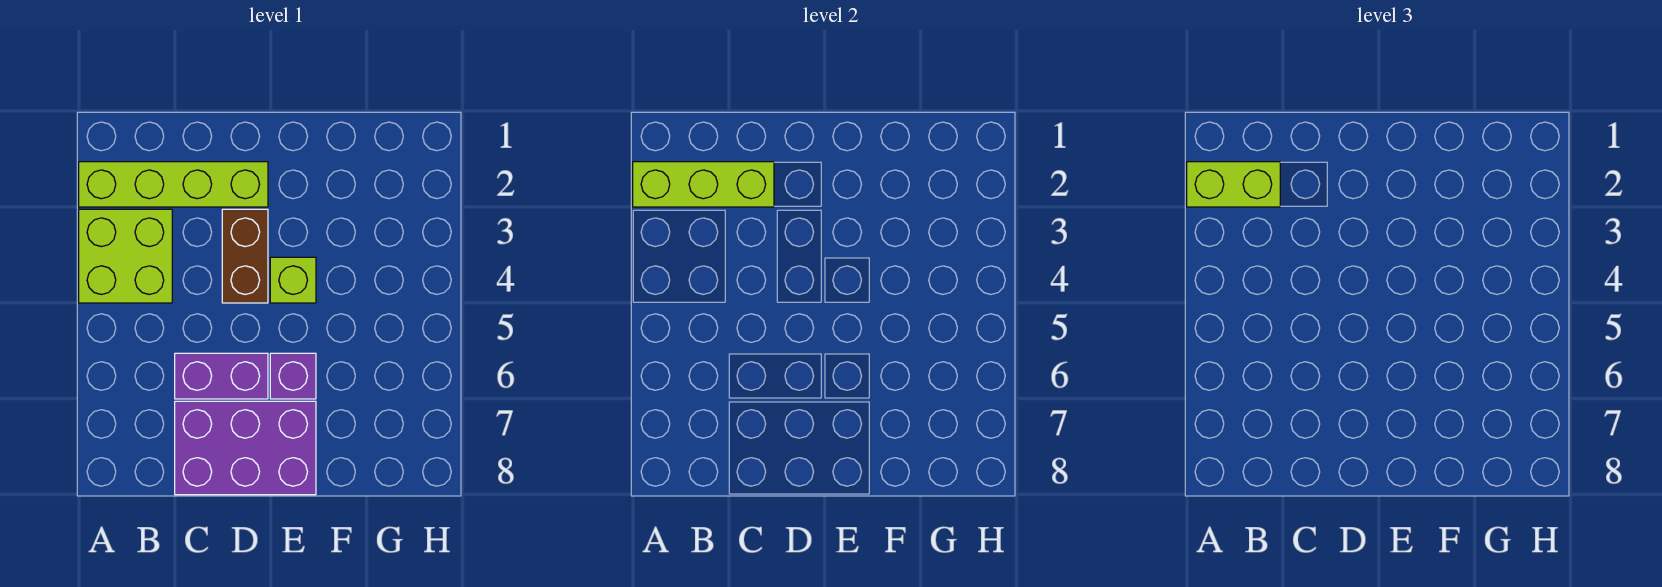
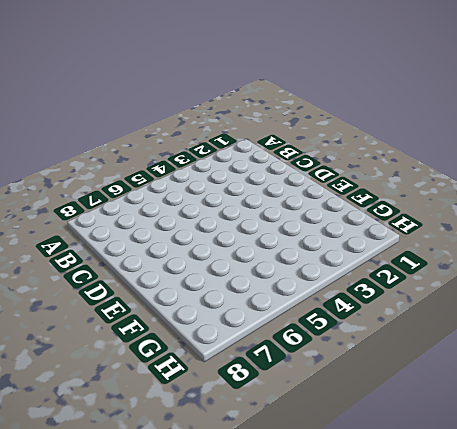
none -> lime brick A2:D2 level 1
none -> lime brick A3:B4 level 1

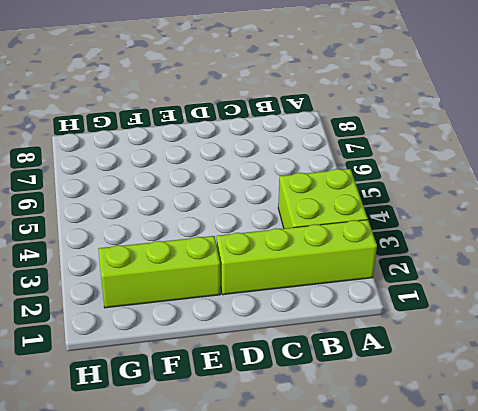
lime brick E2:G2 level 1 -> lime brick A2:C2 level 2
none -> purple brick C6:D6 level 1
none -> purple brick C7:E8 level 1

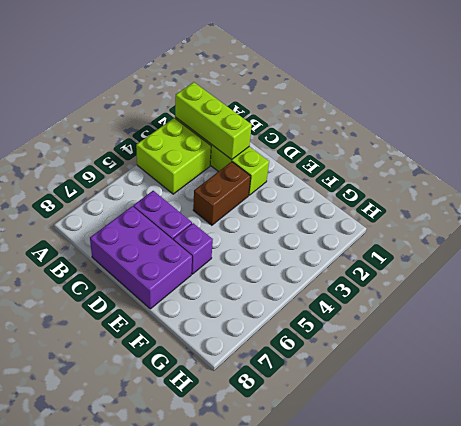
none -> lime brick E4 level 1
none -> lime brick A2:B2 level 3

